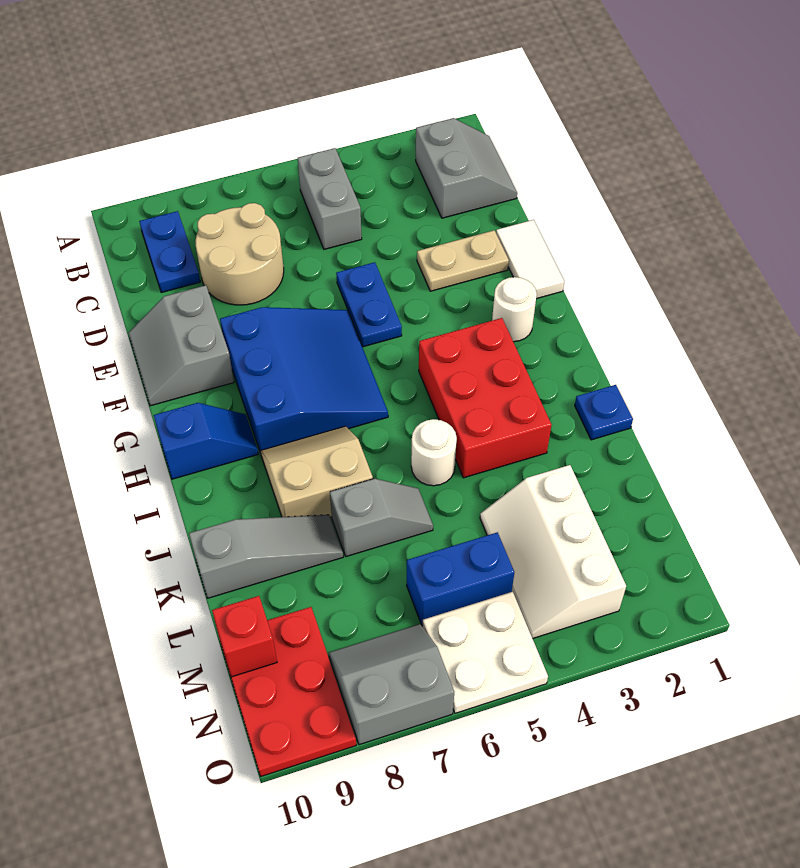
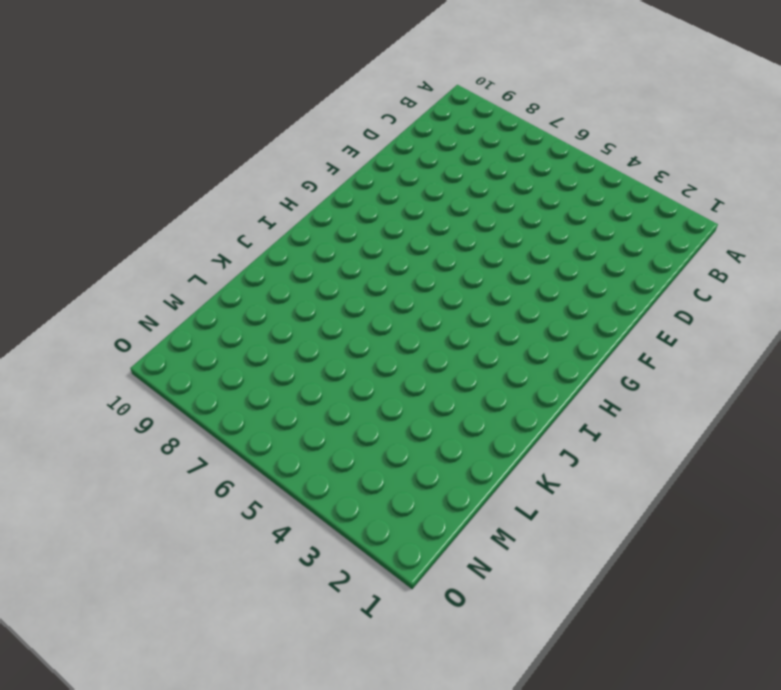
none -> grey slope B1:C2 level 1 top 2
none -> grey brick B5:C5 level 1
none -> blue plate B9:C9 level 1

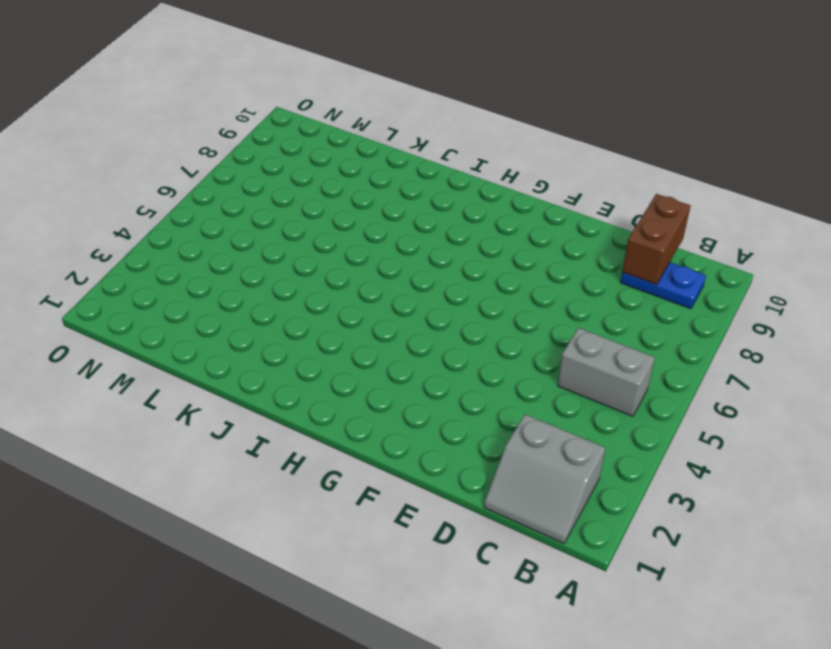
brown brick C9:C10 level 2 -> none
none -> tan round brick C7:D8 level 1
none -> white tile E1:F1 level 1
none -> tan plate E2:E3 level 1

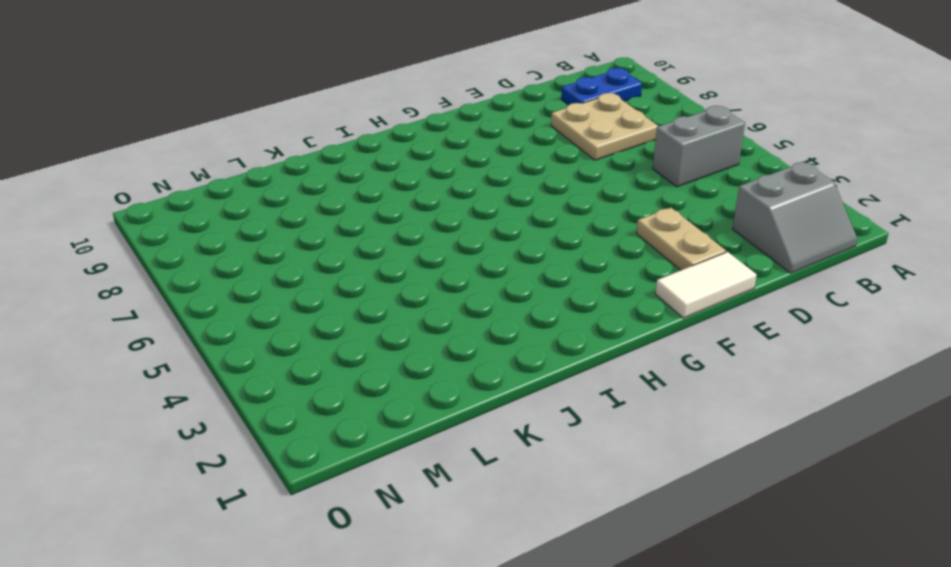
tan plate C7:D8 level 1 -> tan round brick C7:D8 level 1
none -> blue plate E5:F5 level 1
none -> grey slope E9:F10 level 1 top 9
none -> blue slope F6:H8 level 1 top 8

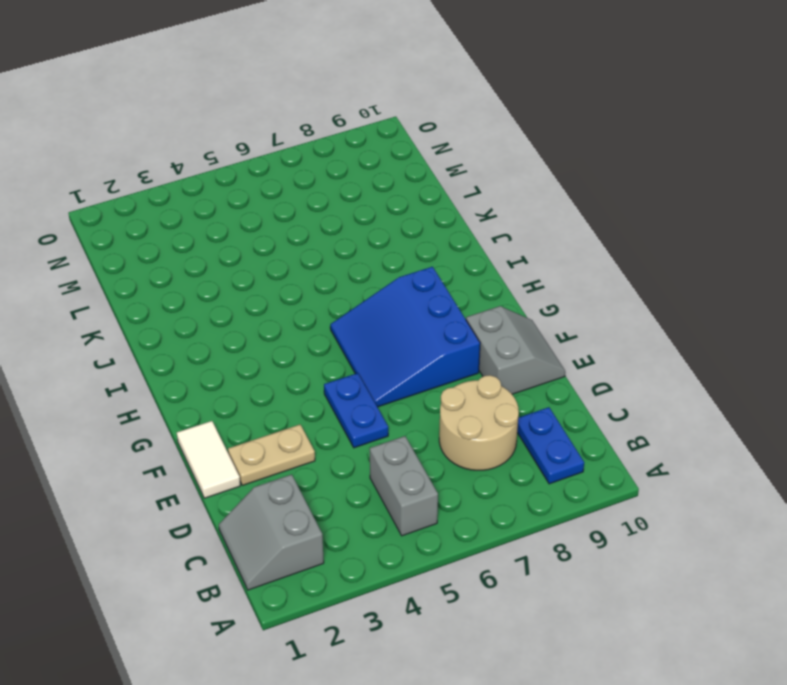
none -> white round brick G2 level 1
none -> red brick H3:J4 level 1
none -> blue slope H9:H10 level 1 top 10

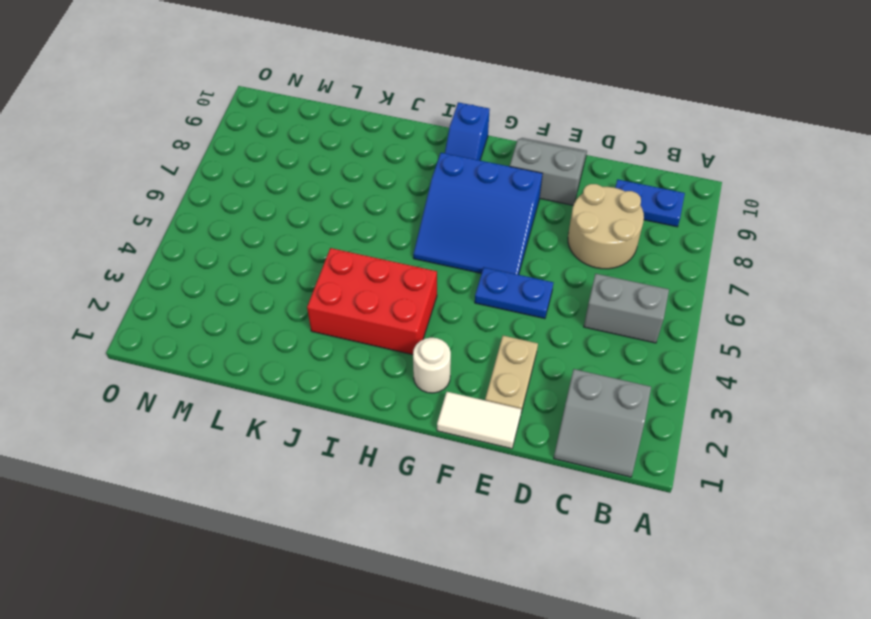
none -> tan slope I7:J8 level 1 top J
none -> blue plate J1 level 1
none -> white round brick J5 level 1

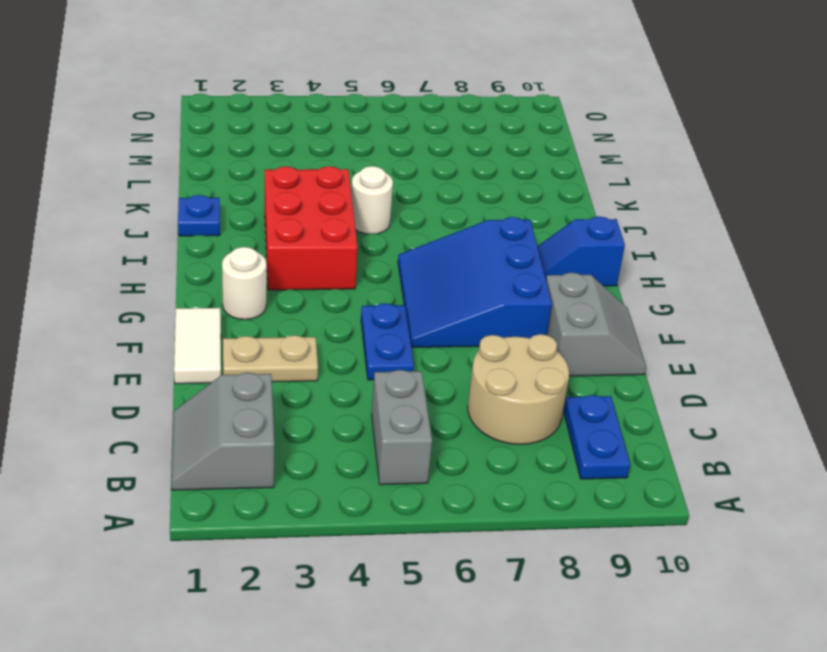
none -> tan slope I7:J8 level 1 top J
none -> grey slope K6:K7 level 1 top 7
none -> grey slope K8:K10 level 1 top 10

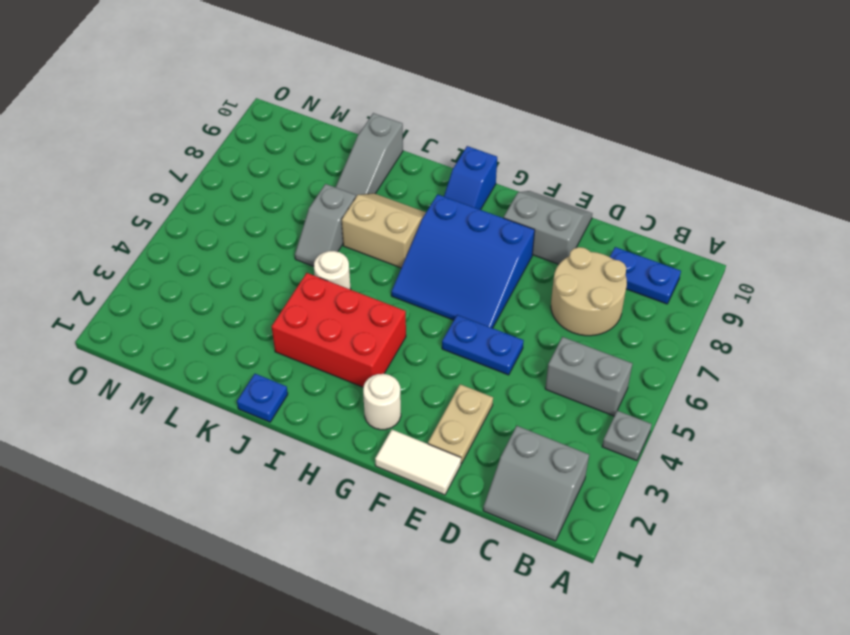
grey plate A4 level 1 -> none
tan slope I7:J8 level 1 top 7 -> tan slope I7:J8 level 1 top J
none -> white slope L3:N4 level 1 top 3
none -> blue brick M5:M6 level 1
none -> red plate M9:O10 level 1

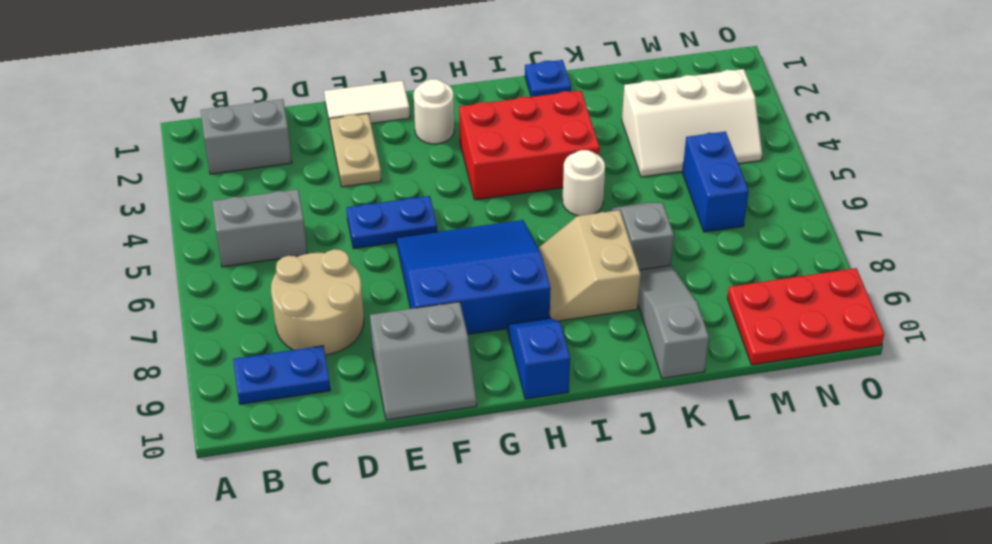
none -> white plate N5:O6 level 1
none -> grey slope N7:O8 level 1 top O
none -> red brick M10 level 2

